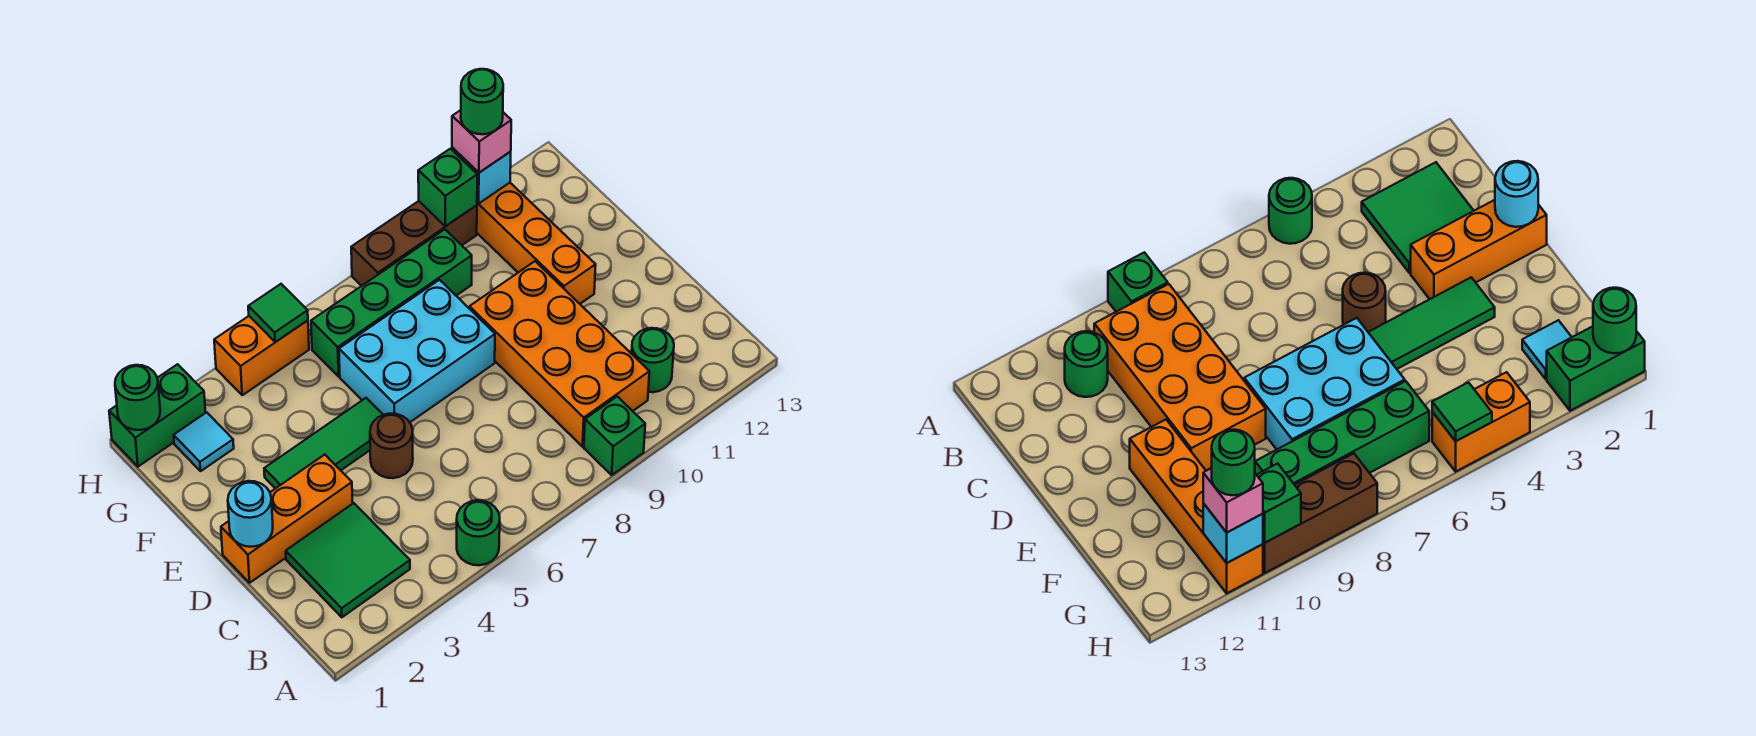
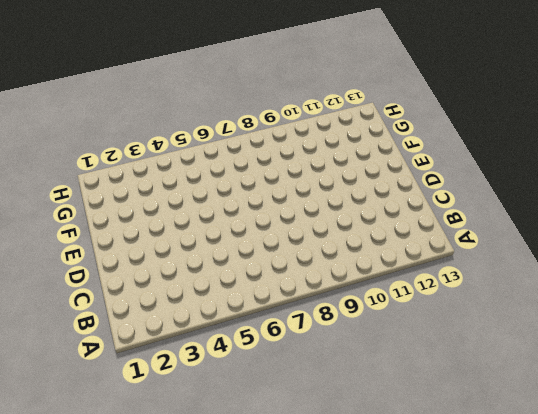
none -> green round brick A5 level 1
none -> green brick A9 level 1
none -> green tile B2:C3 level 1

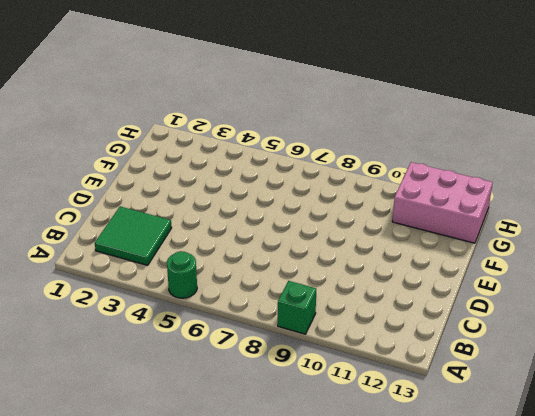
pink brick G11:H13 level 1 -> orange brick E11:H11 level 1
none -> orange brick B9:E10 level 1
none -> green round brick B11 level 1
none -> orange brick D1:D3 level 1

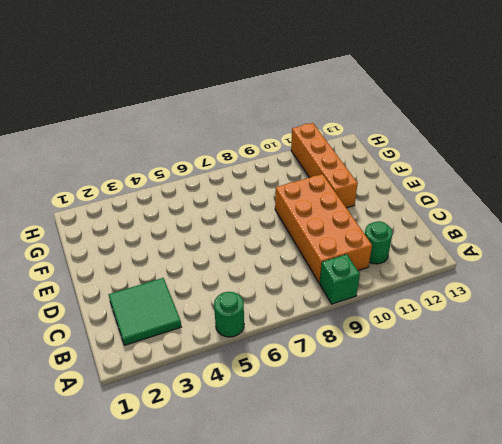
none -> orange brick D1:D3 level 1
none -> brown round brick D5 level 1
none -> green tile E3:E5 level 1

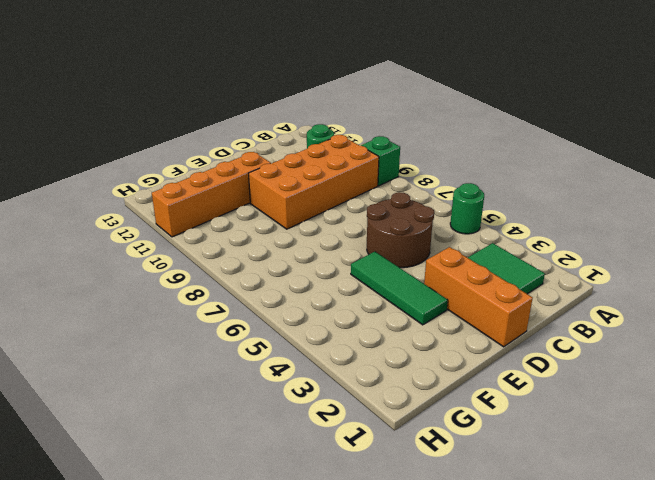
brown round brick C5:D6 level 1 -> brown round brick D5 level 1
none -> cyan brick E6:F8 level 1
none -> cyan tile G2 level 1
none -> green brick G6:G9 level 1

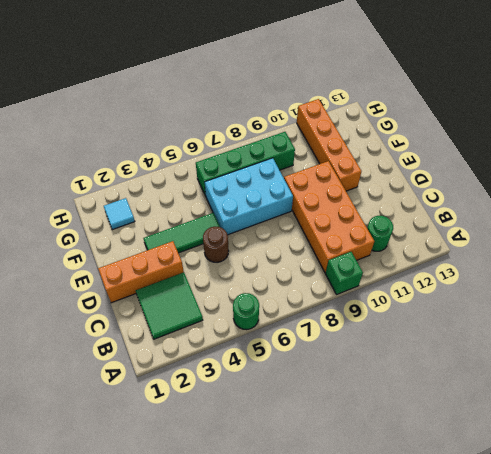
none -> green brick H1:H2 level 1
none -> orange brick H4:H5 level 1
none -> brown brick H8:H10 level 1

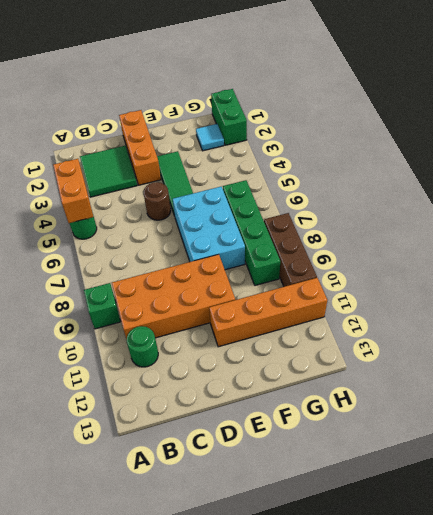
orange brick A4:A5 level 2 -> orange brick H4:H5 level 1
none -> cyan round brick D1 level 2
none -> green round brick H1 level 2
none -> green tile H5 level 2

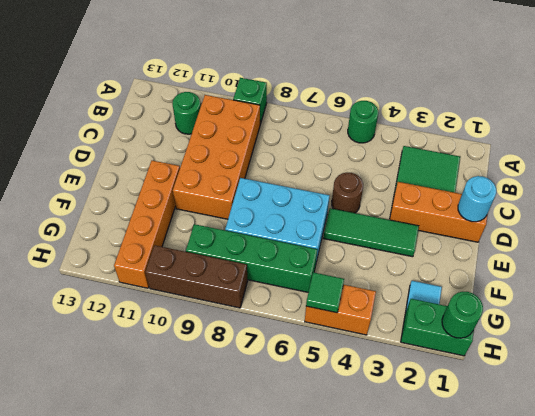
none -> green brick H10 level 2
none -> cyan brick H11 level 2
none -> pink brick H11 level 3

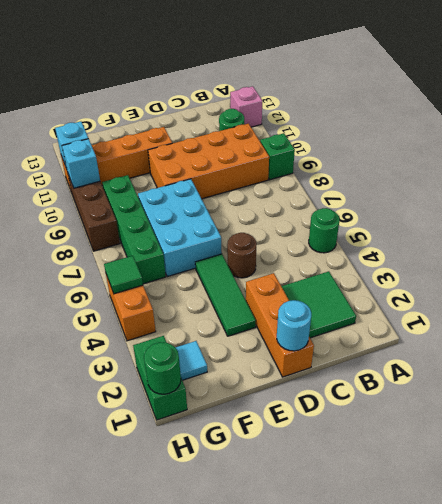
pink brick A12 level 1 -> pink brick H11 level 3
cyan brick H10 level 2 -> green brick H10 level 2
none -> green round brick H11 level 4

